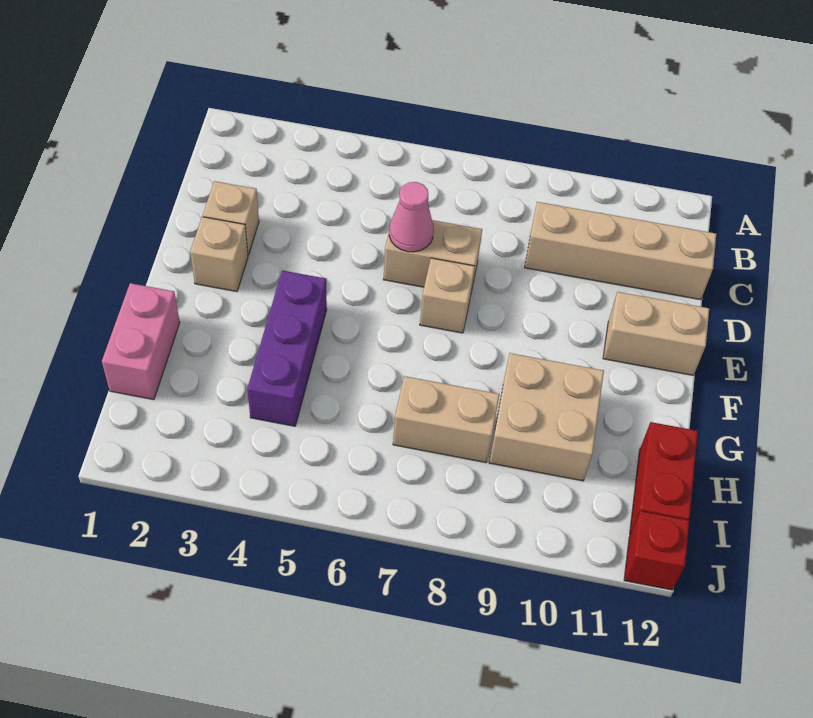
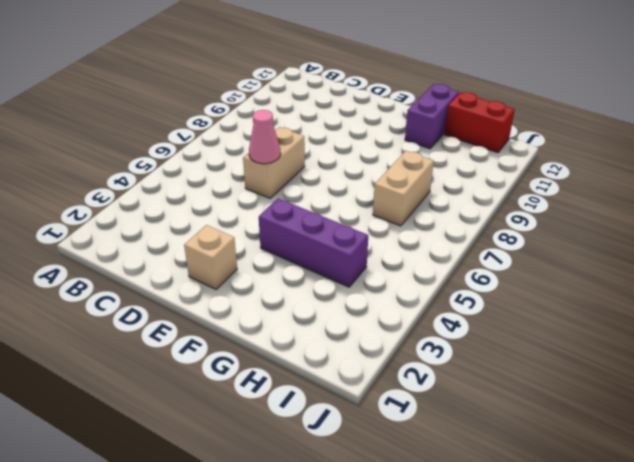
purple brick G11:G12 level 1 -> none
none -> tan brick C9:C12 level 1
none -> tan brick D2 level 1
none -> tan brick E7 level 1

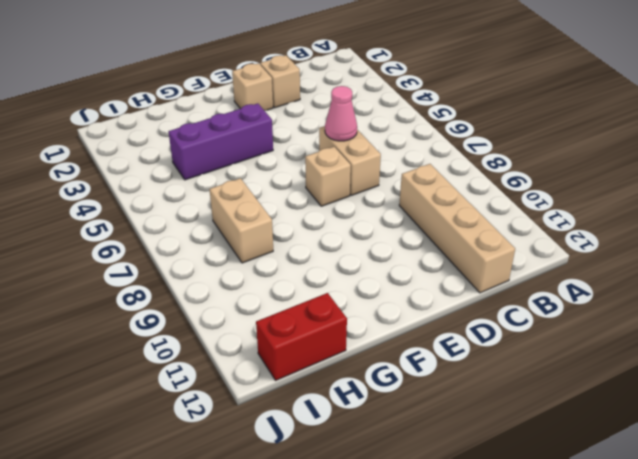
none -> tan brick E11:E12 level 1
none -> pink brick G1:H1 level 1
none -> tan brick G9:H10 level 1

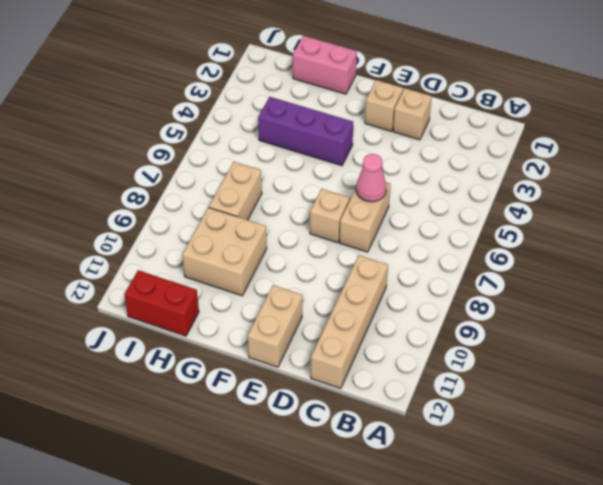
none -> red brick J12 level 1

